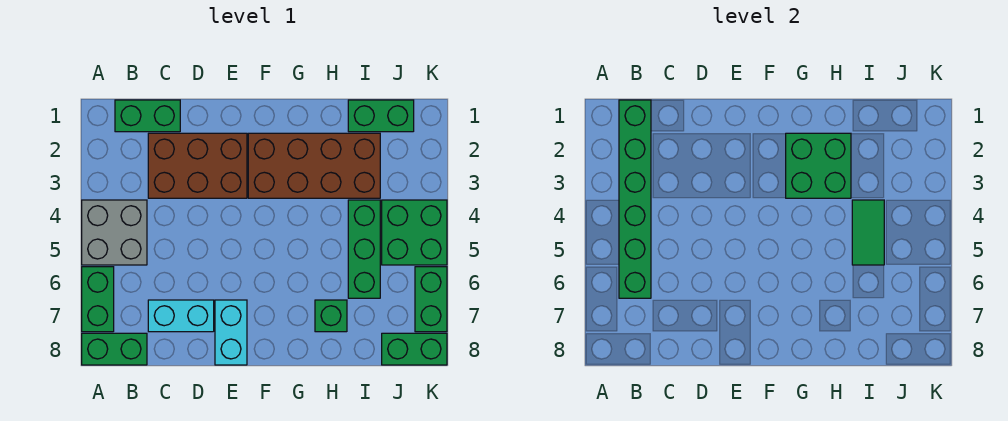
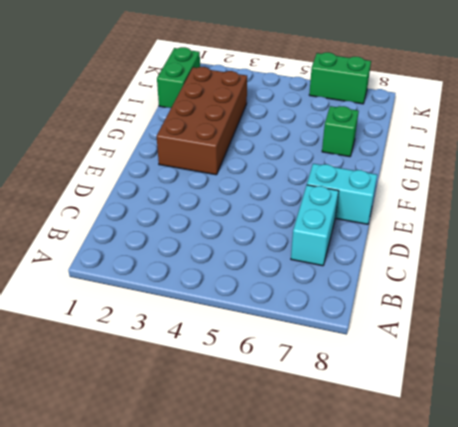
none -> grey brick A4:B5 level 1
none -> green brick A6:A7 level 1
none -> green brick A8:B8 level 1

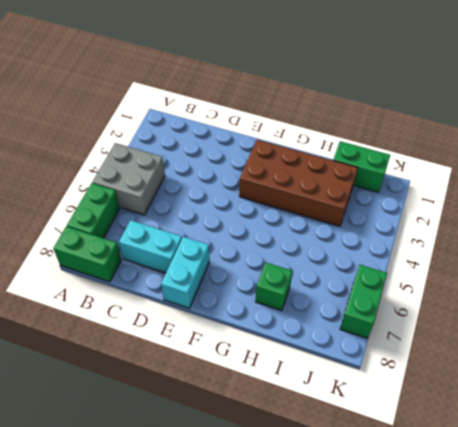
none -> green brick B1:C1 level 1
none -> brown brick C2:E3 level 1
none -> green brick I4:I6 level 1

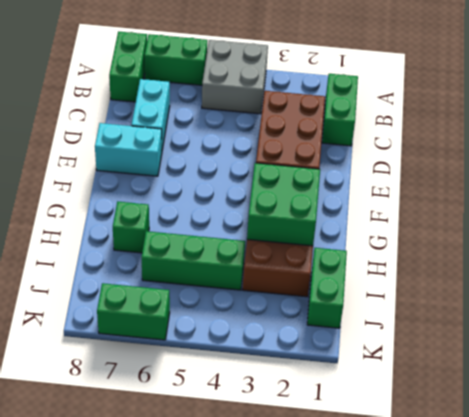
none -> green brick J4:K5 level 1
none -> green brick J8:K8 level 1
none -> green brick B1:B6 level 2

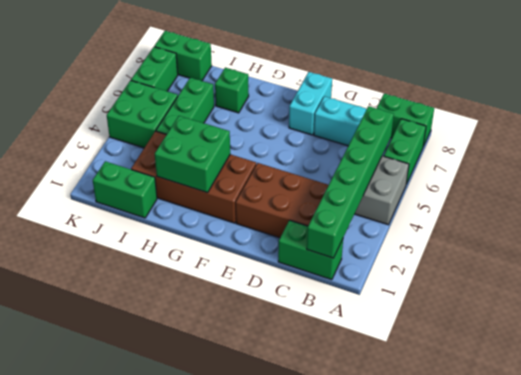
none -> green tile I4:I5 level 2

